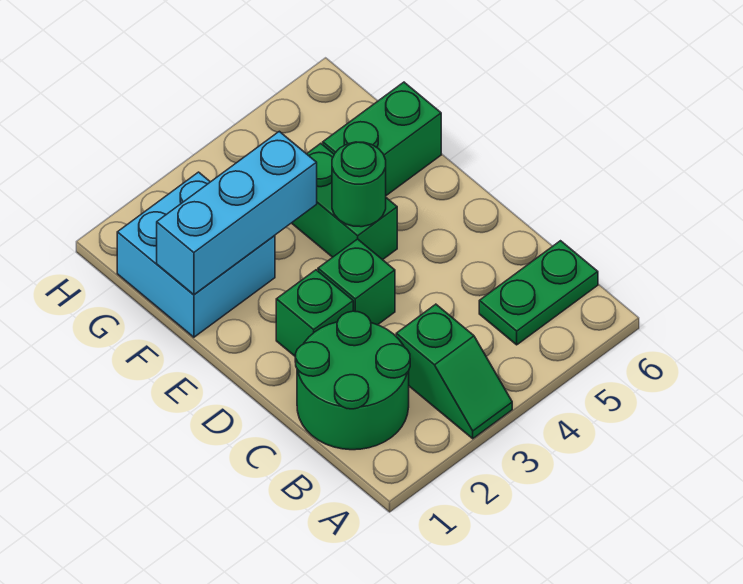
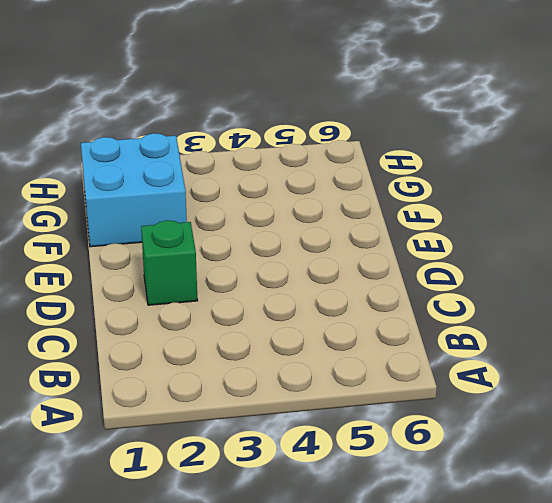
none -> green slope A3:B3 level 1 top B
none -> green round brick B1:C2 level 1

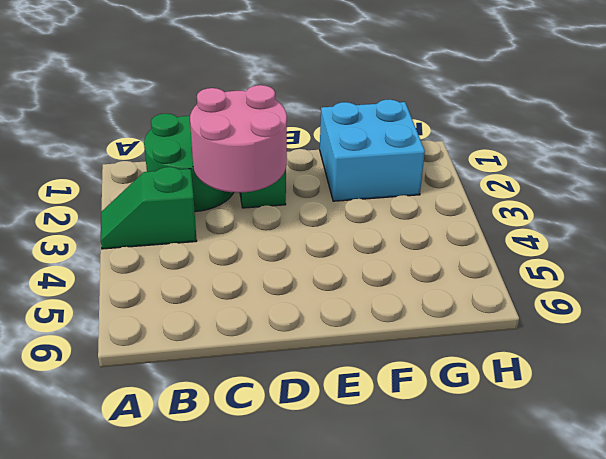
pink round brick C2:D3 level 2 -> none
none -> green plate B5:B6 level 1
none -> green brick D3 level 1

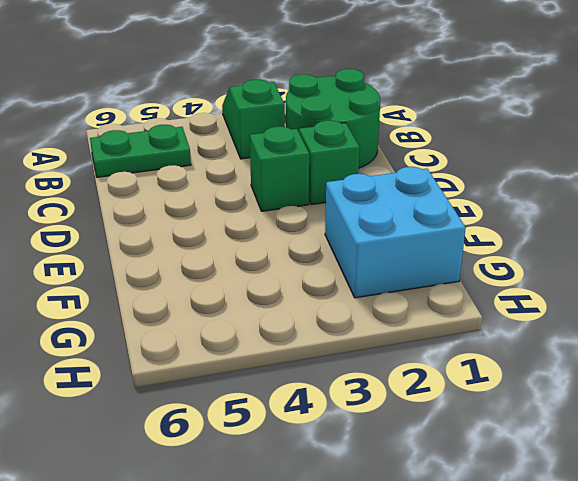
none -> green brick E4:F4 level 1
none -> green brick F5:F6 level 1

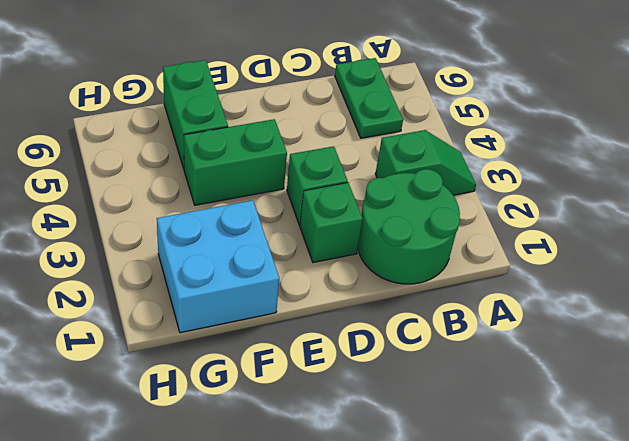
none -> green round brick E4 level 2
none -> cyan brick F1:F3 level 2

